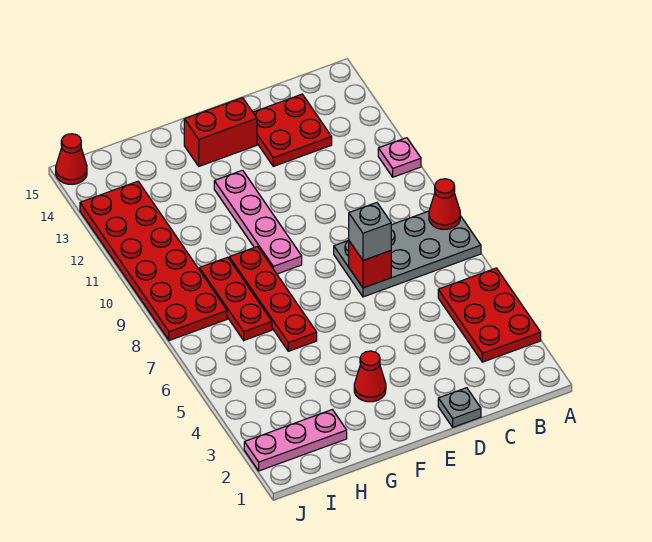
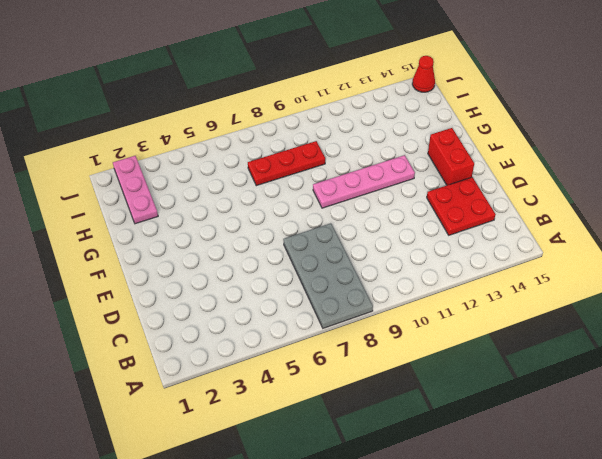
none -> red plate A3:B5 level 1
none -> pink plate A11 level 1
none -> grey plate D1 level 1

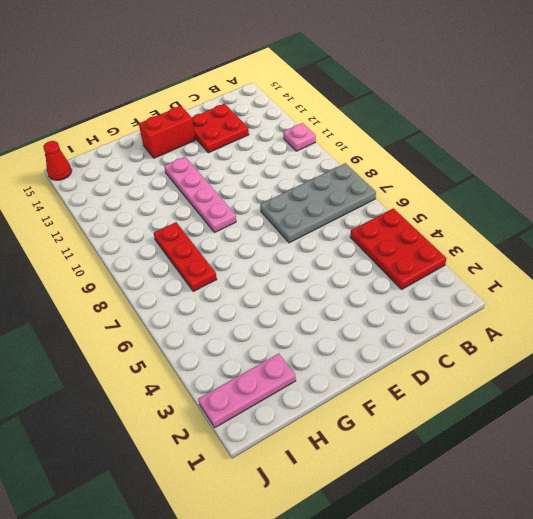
none -> grey plate D1 level 1
none -> red cone F3 level 1
none -> red plate G6:G9 level 1

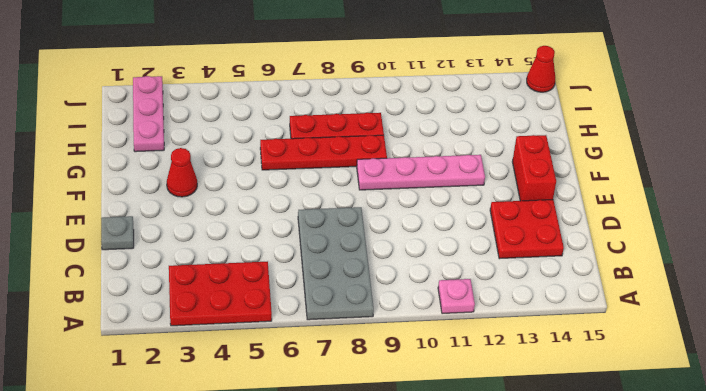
none -> red plate I8:J13 level 1
none -> red cone A8 level 2
none -> red brick D7 level 2

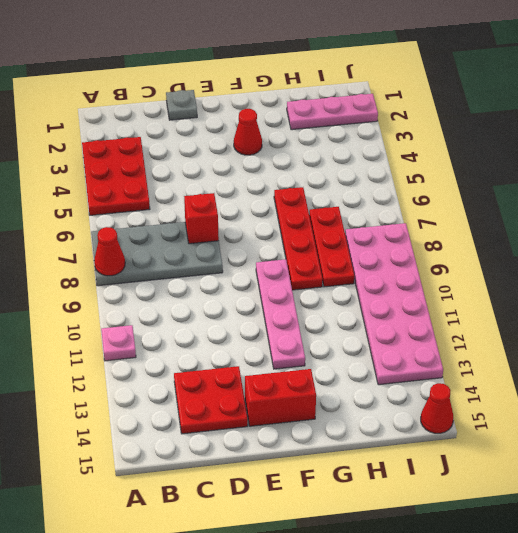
pink plate I8:J13 level 1 -> red plate I8:J13 level 1
none -> grey brick D7 level 3

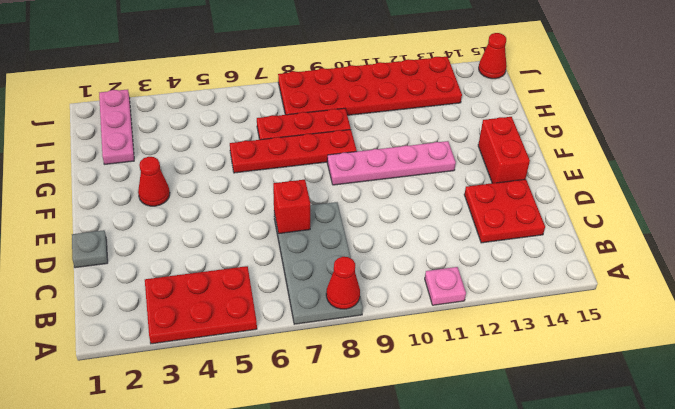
none -> grey brick D7 level 3

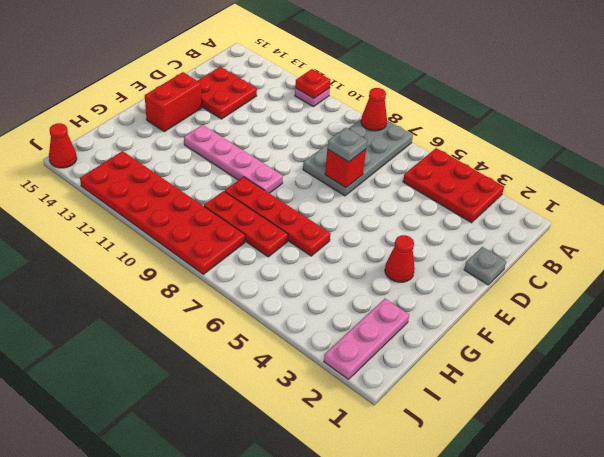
red plate A11 level 2 -> none
grey plate D7 level 3 -> grey brick D7 level 3

